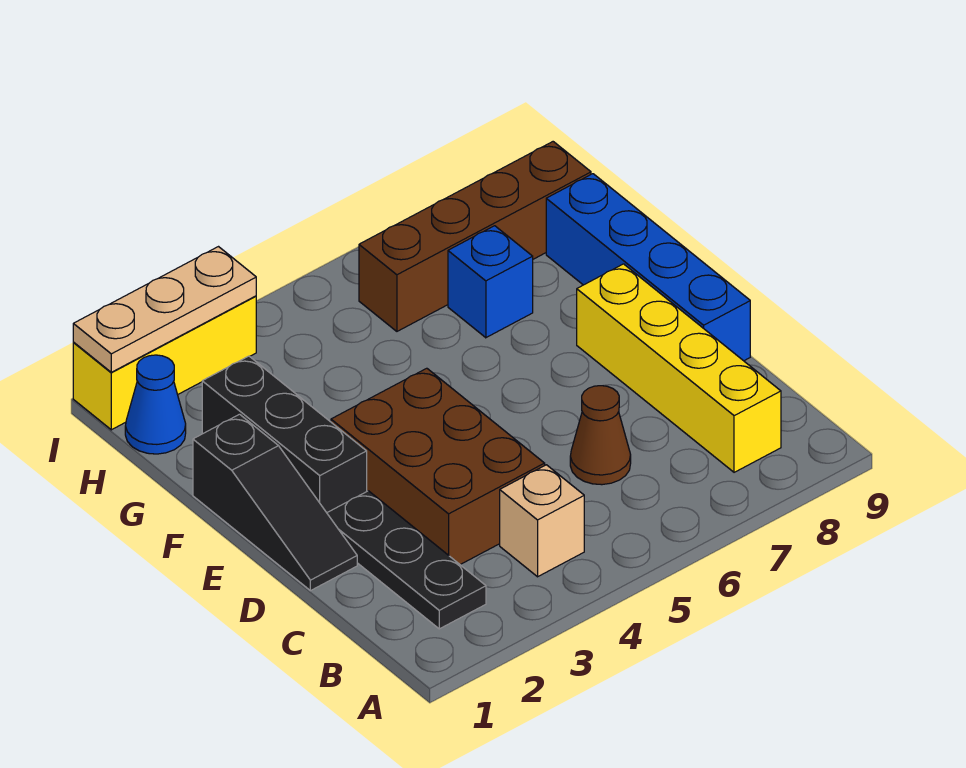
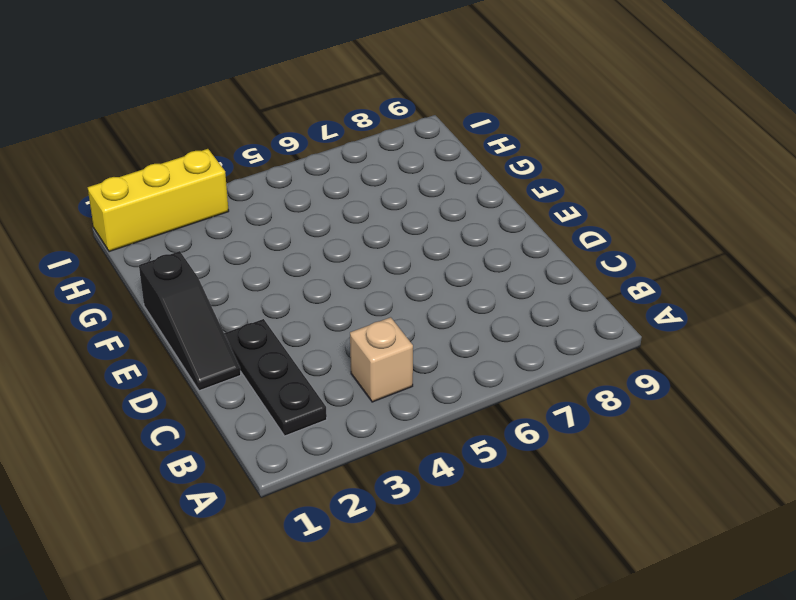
none -> yellow brick B8:E8 level 1
none -> brown brick C3:E4 level 1
none -> brown cone C6 level 1

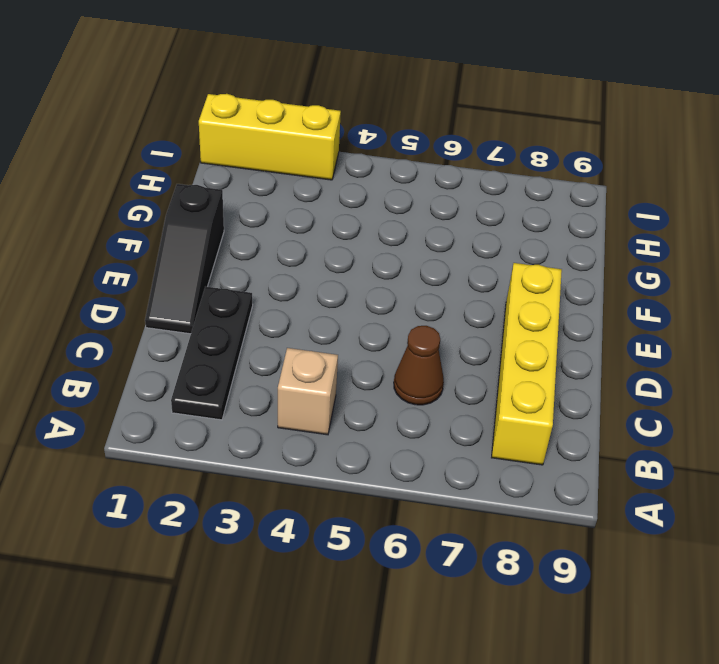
none -> brown brick C3:E4 level 1
none -> blue brick D9:G9 level 1
none -> black brick E2:G2 level 1

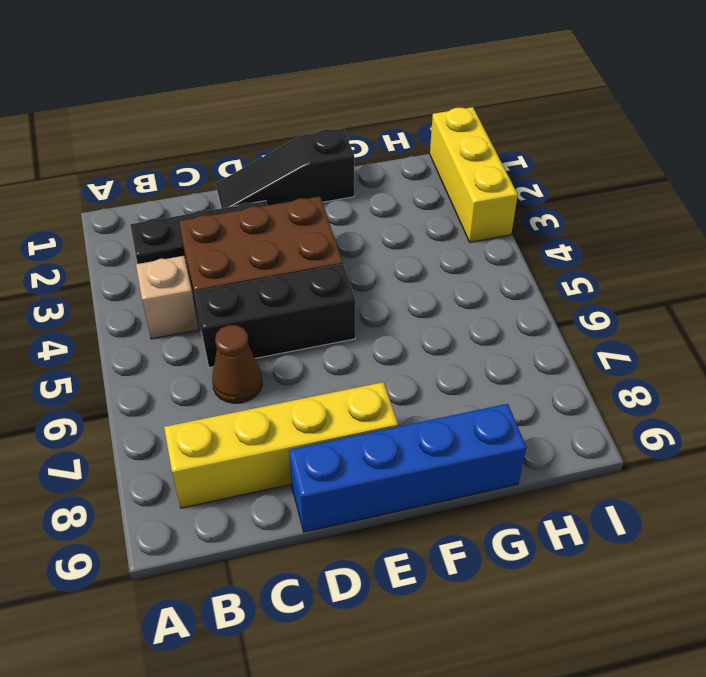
black brick C5:E5 level 1 -> black brick E2:G2 level 1
none -> blue brick G7 level 1
none -> blue cone H1 level 1
none -> brown brick H6:H9 level 1

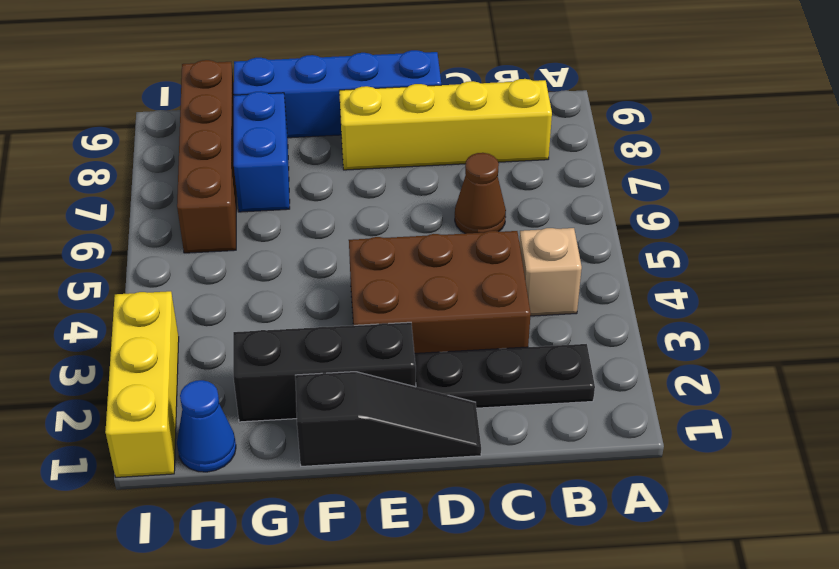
blue brick G7:G8 level 1 -> blue brick G7 level 1
none -> tan plate I1:I3 level 2

